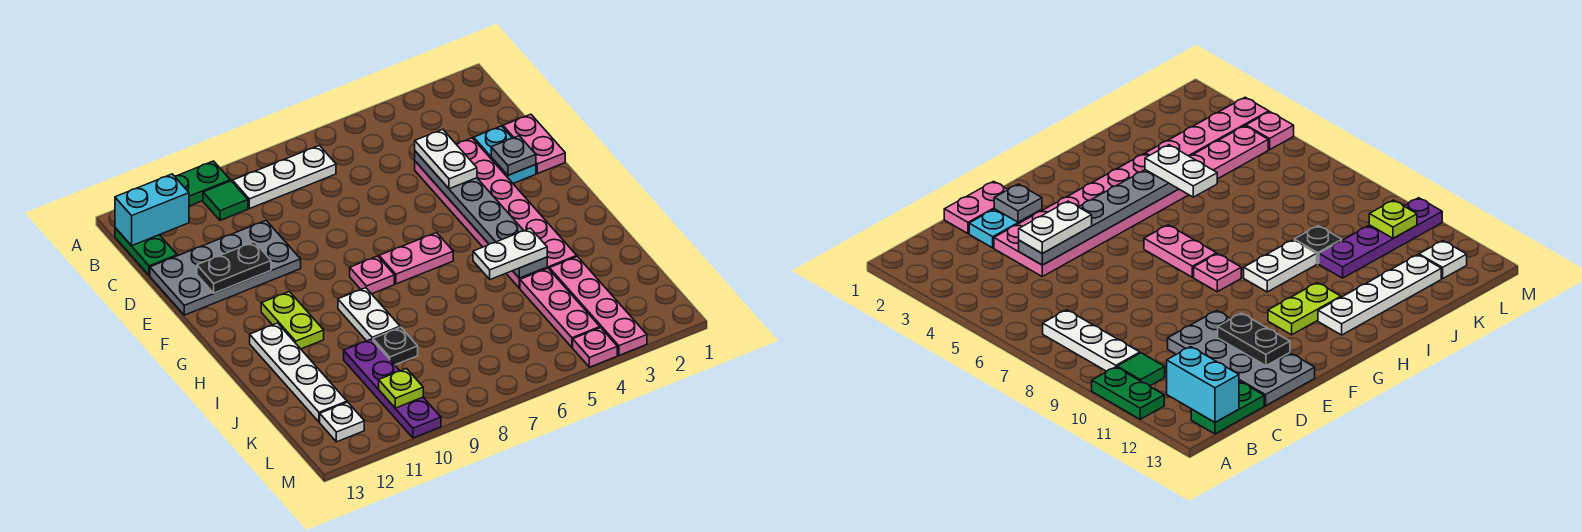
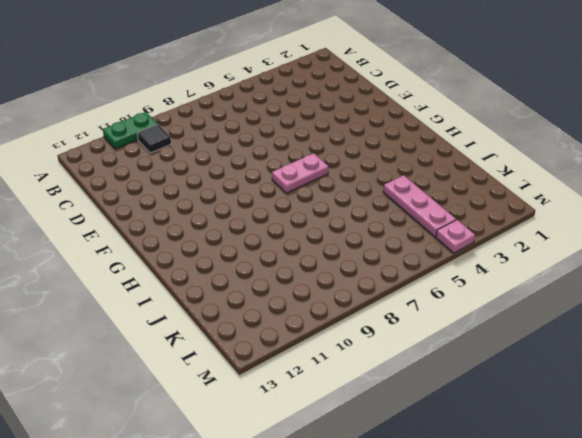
black tile B10 level 1 -> green tile B10 level 1
none -> white plate B7:B9 level 1
none -> green plate B13:C13 level 1
none -> pink plate D1:E1 level 1

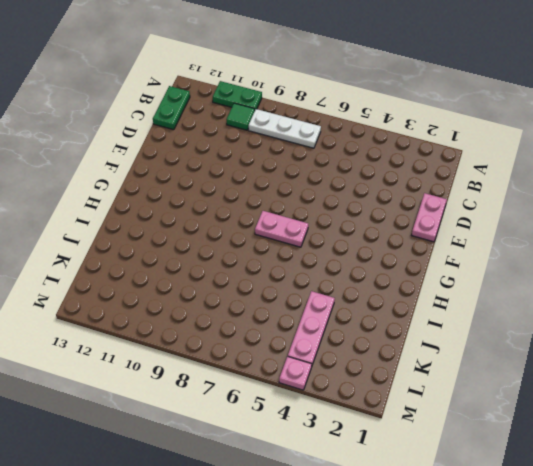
none -> cyan plate D2:E2 level 1
none -> pink plate D3:I4 level 1
none -> grey plate D10:E13 level 1

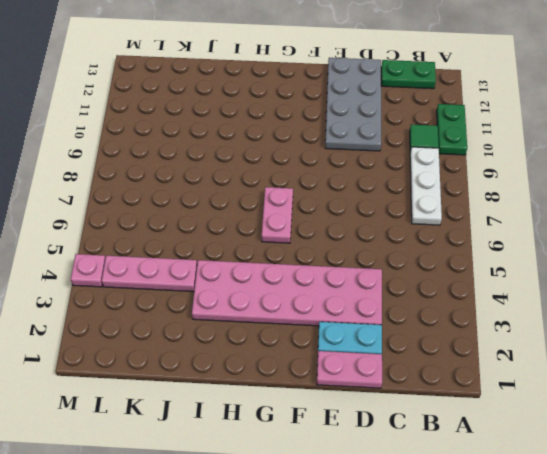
none -> pink plate G8 level 1
none -> lime plate G11:H11 level 1
none -> white plate H9:I9 level 1

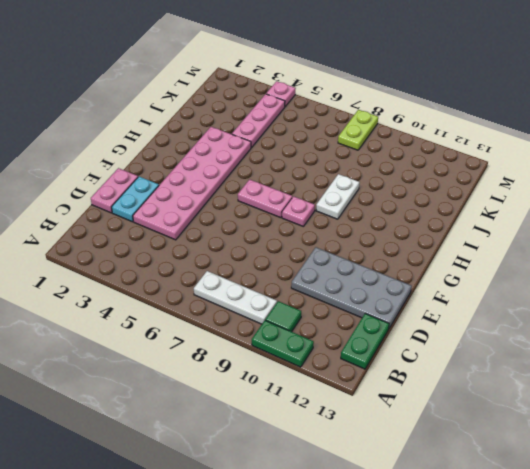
lime plate L8:M8 level 1 -> lime plate G11:H11 level 1
none -> white plate H12:K12 level 1
none -> pink plate J3:M3 level 1
none -> black plate J9 level 1

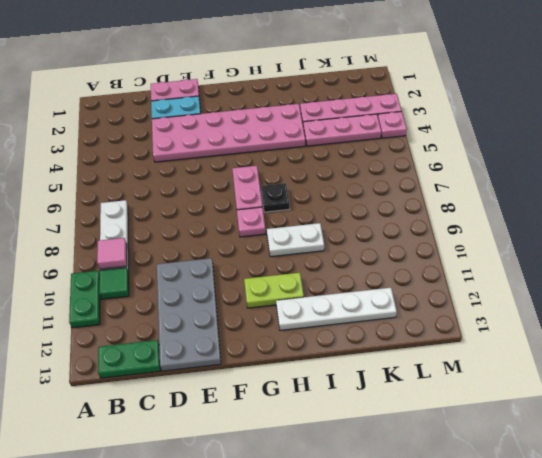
pink tile B9 level 2 -> none
black plate H7 level 1 -> black plate J9 level 1
none -> purple plate J10:M10 level 1
none -> white plate L12 level 1
none -> cyan brick B12:B13 level 2

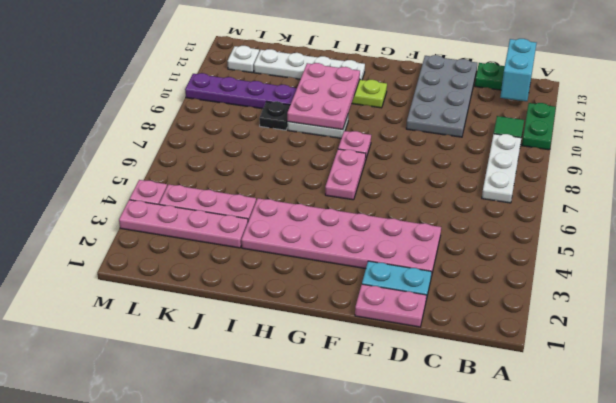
pink plate H9:I11 level 2 -> none
none -> grey plate D4:I4 level 2
none -> grey plate E2 level 2
none -> black plate E11:E12 level 2

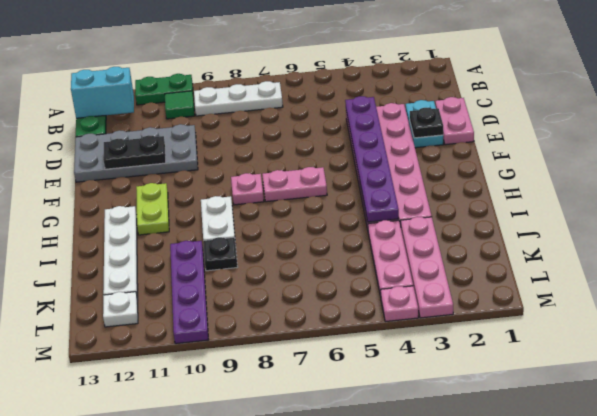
purple plate D4:I4 level 2 -> grey plate D4:I4 level 2
black plate E2 level 2 -> grey plate E2 level 2
none -> lime plate L10 level 2
none -> white plate D4:E4 level 3
none -> white plate I4:I5 level 3

